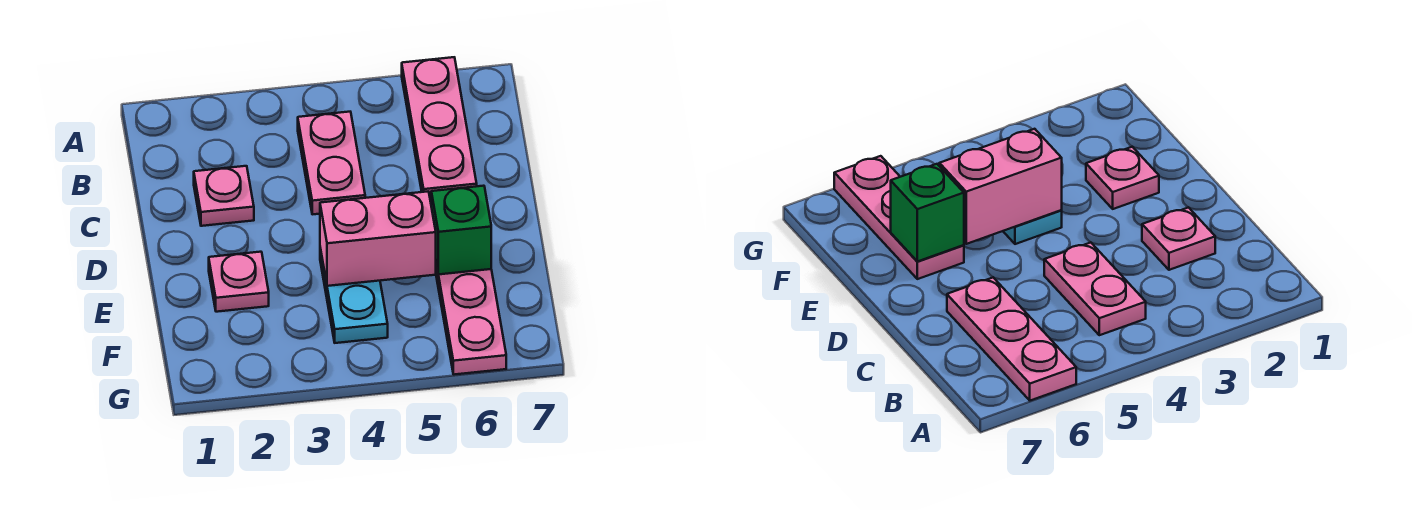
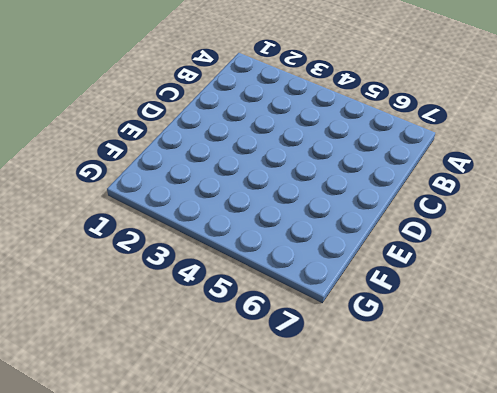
none -> pink plate A6:C6 level 1
none -> pink plate B4:C4 level 1

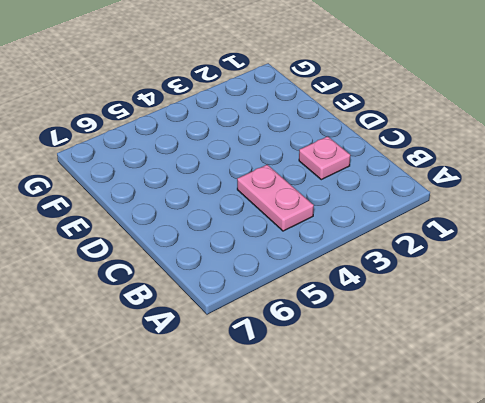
none -> pink plate A6:C6 level 1
none -> pink plate E2 level 1

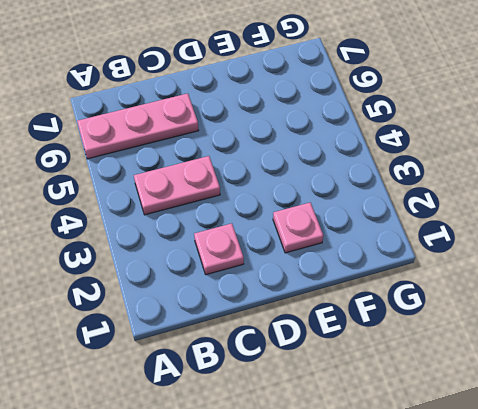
none -> cyan plate E4:F4 level 1
none -> pink plate E6:G6 level 1

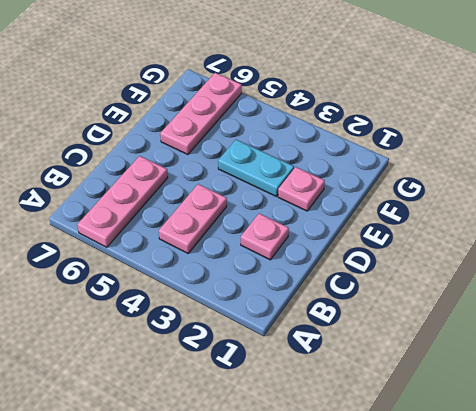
cyan plate E3:E4 level 1 -> cyan plate E4:F4 level 1
none -> pink brick E4:E5 level 2
none -> green brick E6 level 2

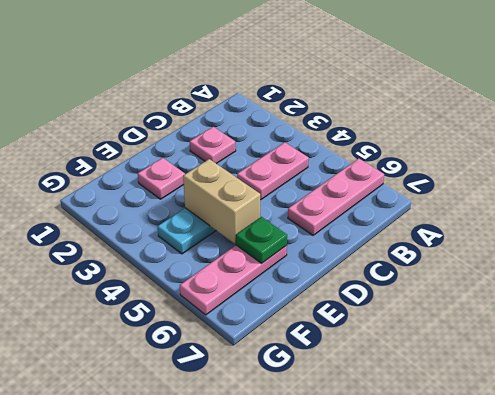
tan brick E4:E5 level 2 -> pink brick E4:E5 level 2
green plate E6 level 2 -> green brick E6 level 2

